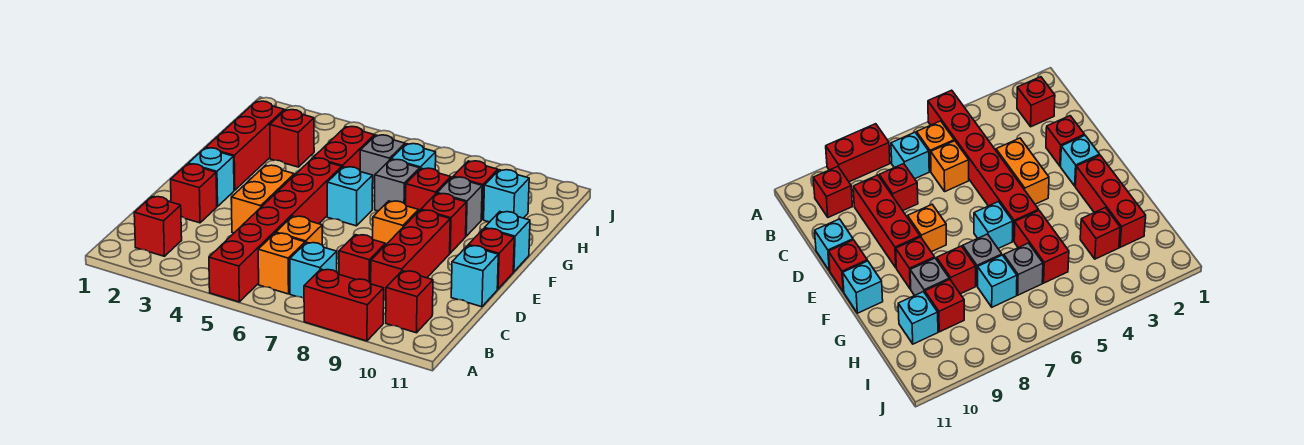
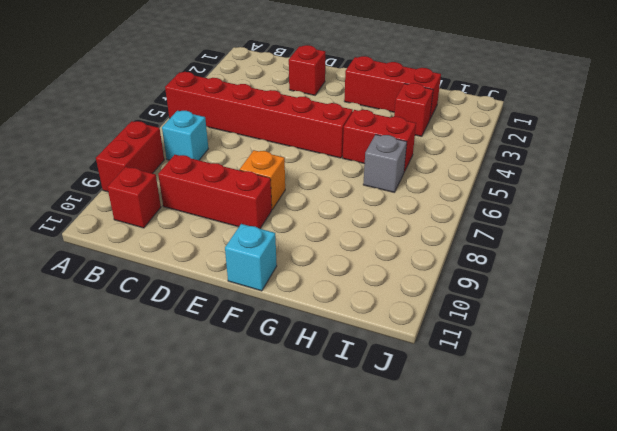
none -> red brick B2 level 1
none -> orange brick B6 level 1
none -> orange brick C6 level 1

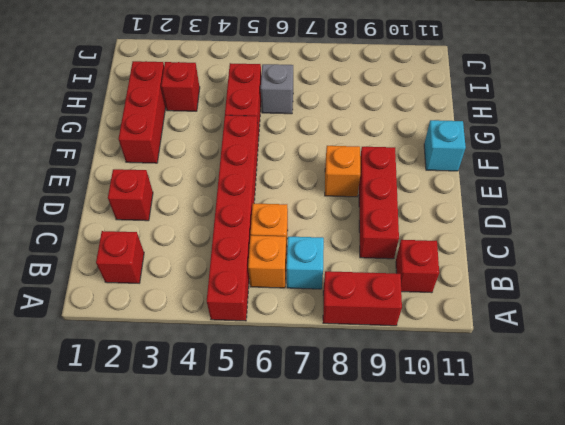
none -> red brick C8 level 1
none -> orange brick D4:E4 level 1
none -> cyan brick D11 level 1

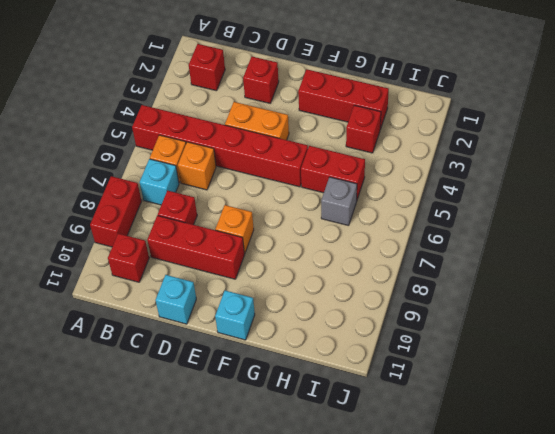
none -> cyan brick E2 level 1
none -> red brick E11 level 1
none -> cyan brick F6 level 1

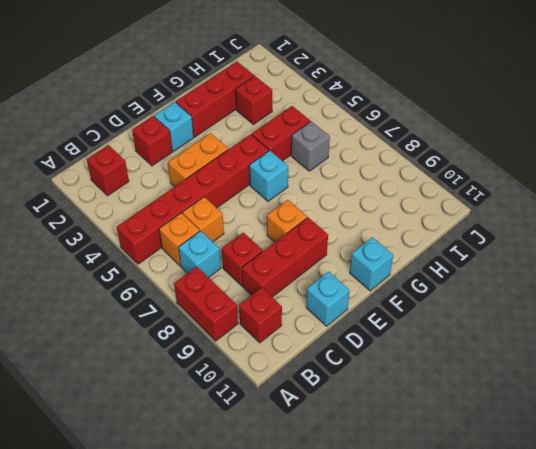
none -> red brick E11 level 1
none -> red brick F9 level 1
none -> grey brick G7 level 1

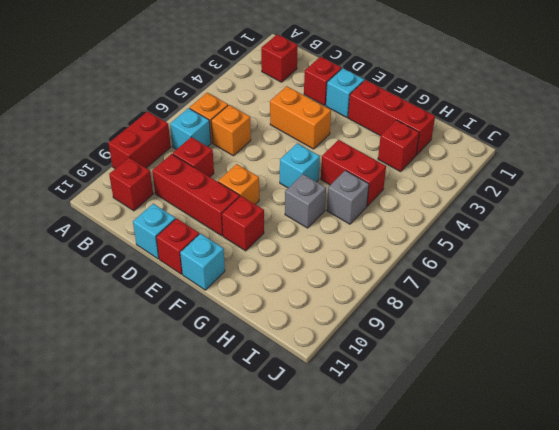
none -> red brick A5:F5 level 1
none -> red brick G8 level 1
none -> grey brick G9 level 1

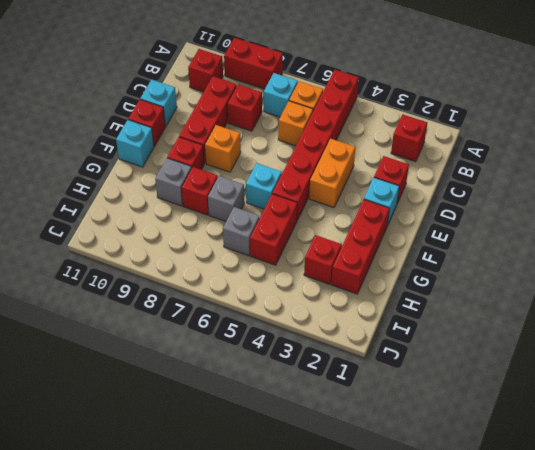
none -> cyan brick H7 level 1
none -> red brick H9 level 1
none -> cyan brick H10 level 1

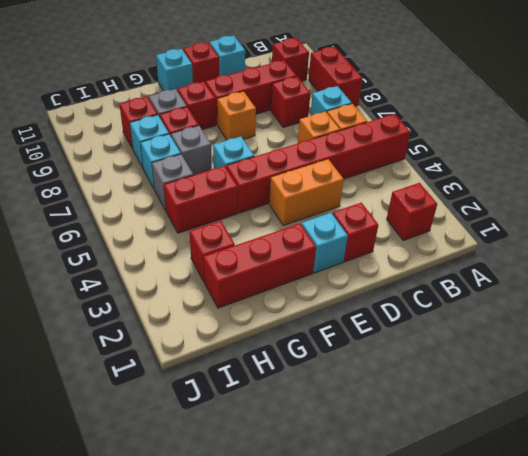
cyan brick H8 level 1 -> cyan brick H10 level 1

